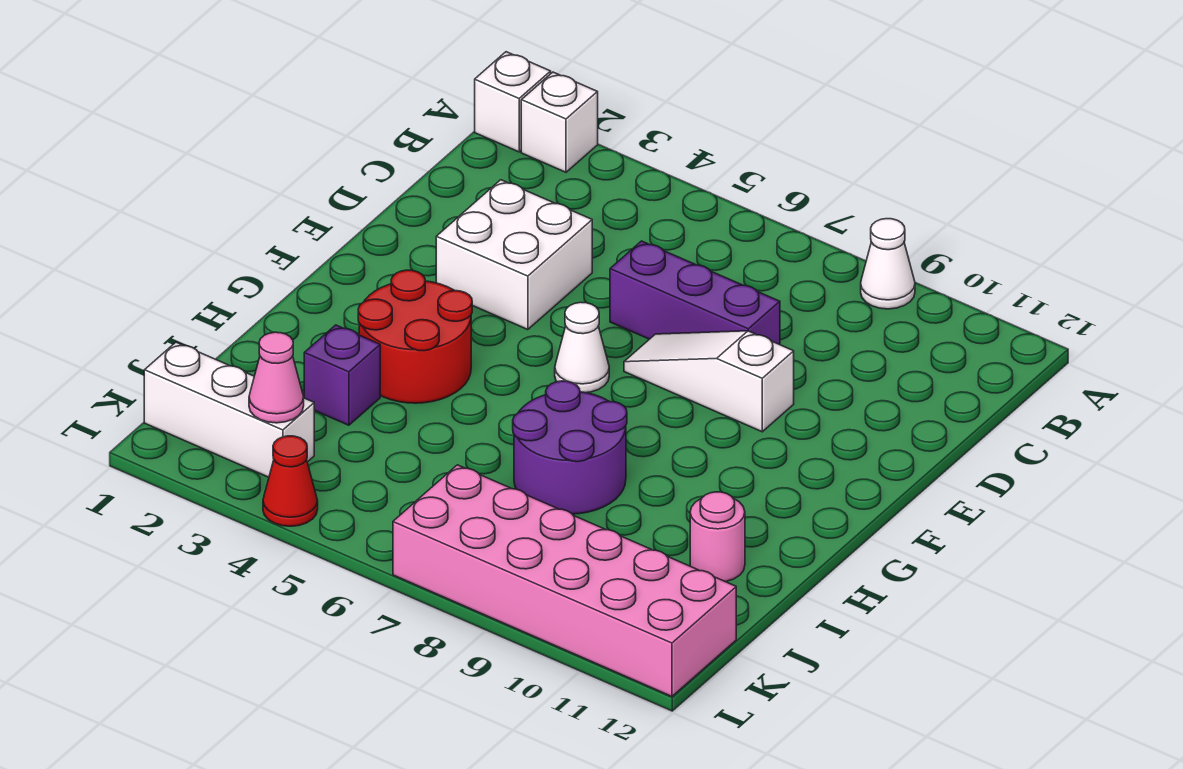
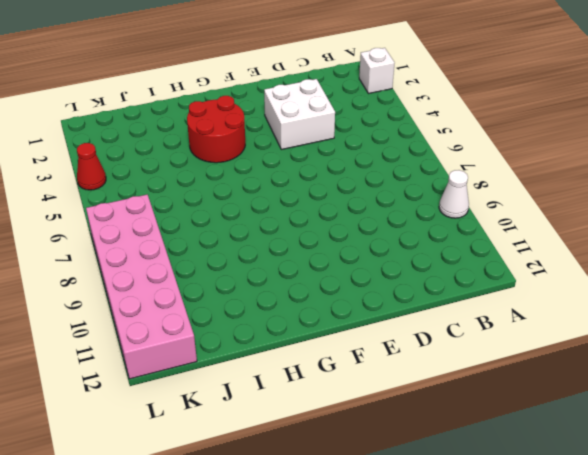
none -> white brick A1 level 1
none -> purple brick D6:D8 level 1
none -> white slope E7:E9 level 1 top 9

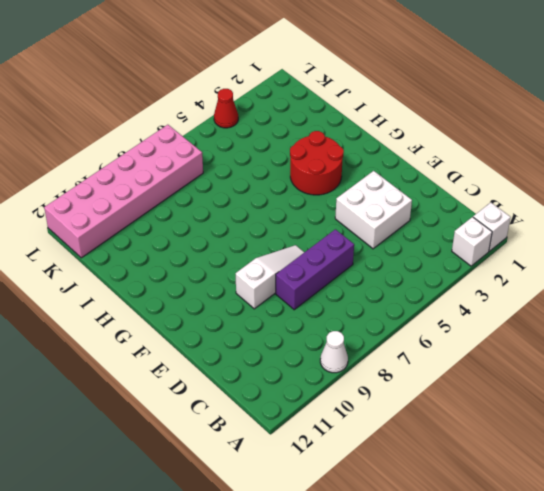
none -> white cone F6 level 1
none -> purple round brick H7:I8 level 1
none -> purple brick I3 level 1

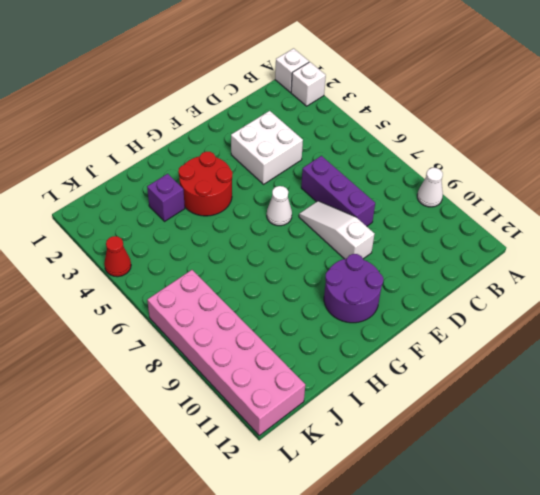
purple round brick F10:G11 level 1 -> purple round brick H7:I8 level 1
none -> pink round brick I11 level 1
none -> white brick K1:K3 level 1
none -> pink cone K3 level 2

